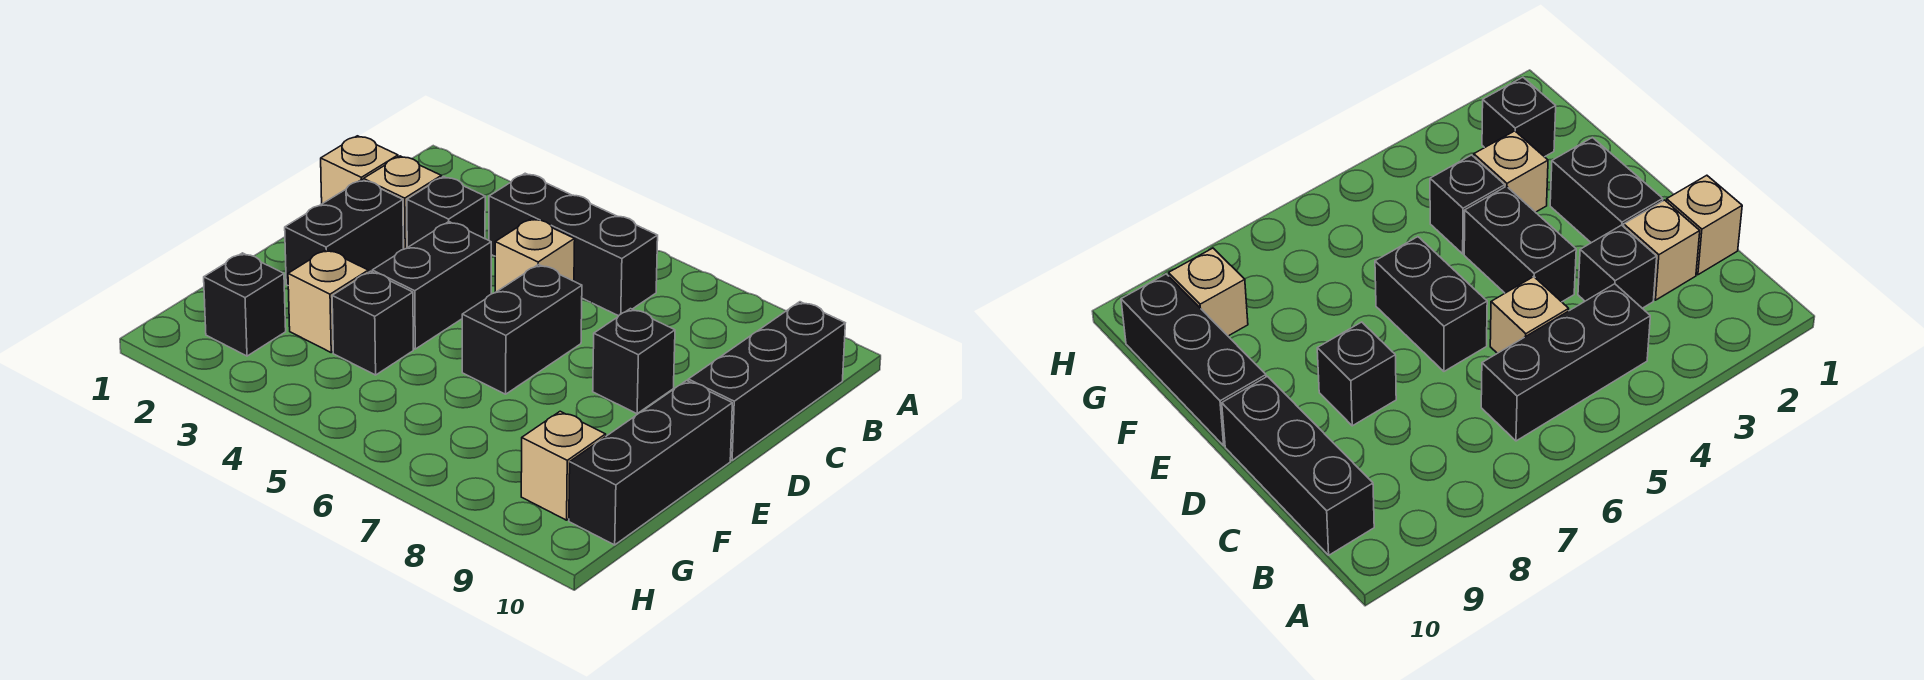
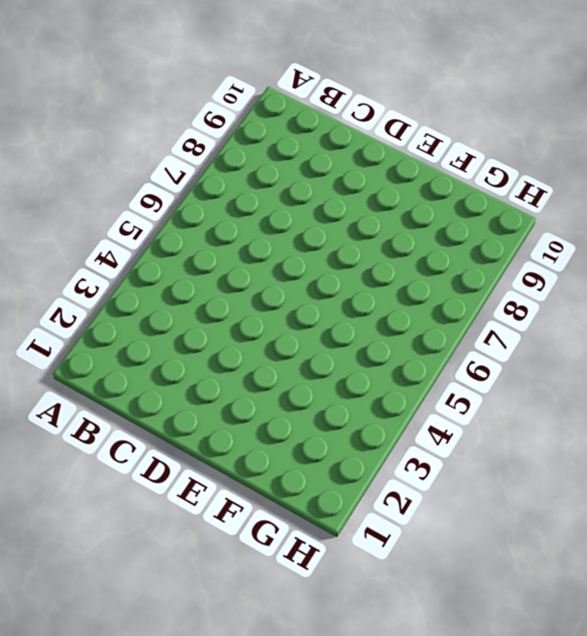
none -> black brick B4:B6 level 1
none -> black brick B10:D10 level 1
none -> tan brick C1 level 1

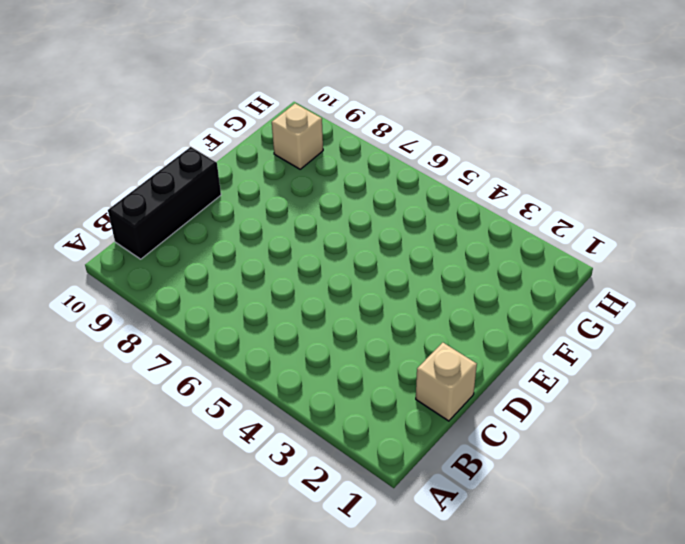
none -> black brick B4:B6 level 1
none -> tan brick C2 level 1
none -> black brick C3 level 1

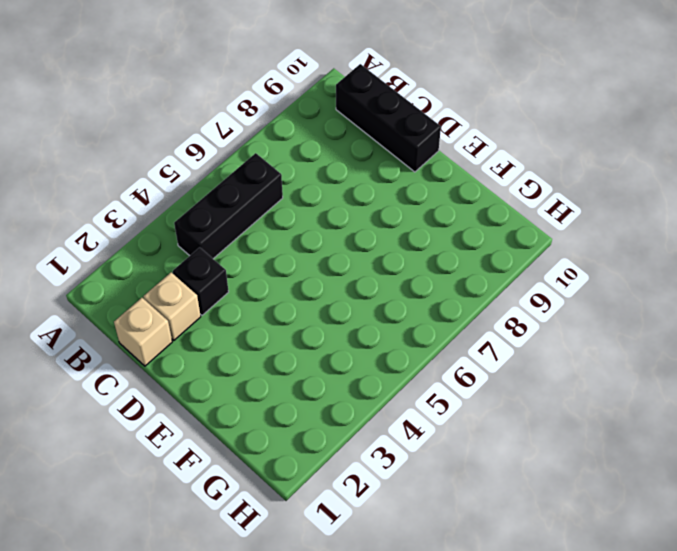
none -> tan brick C5 level 1
none -> black brick D2:E2 level 1
none -> black brick D4:E4 level 1

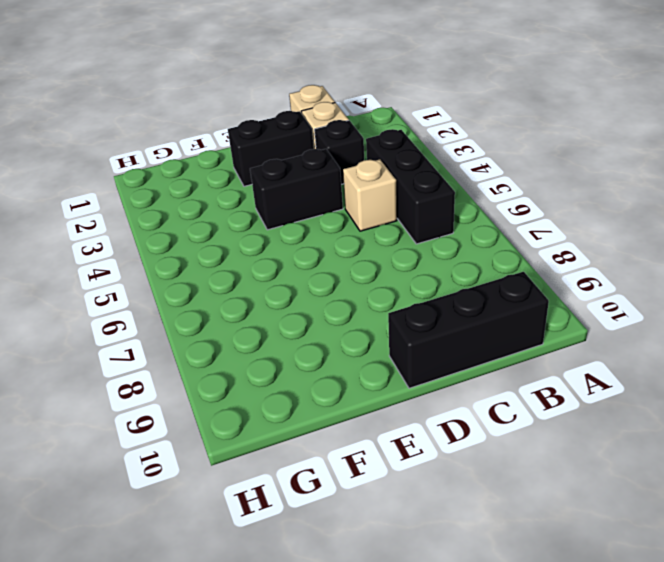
none -> black brick D6:E6 level 1
none -> black brick D8 level 1
none -> black brick E10:G10 level 1

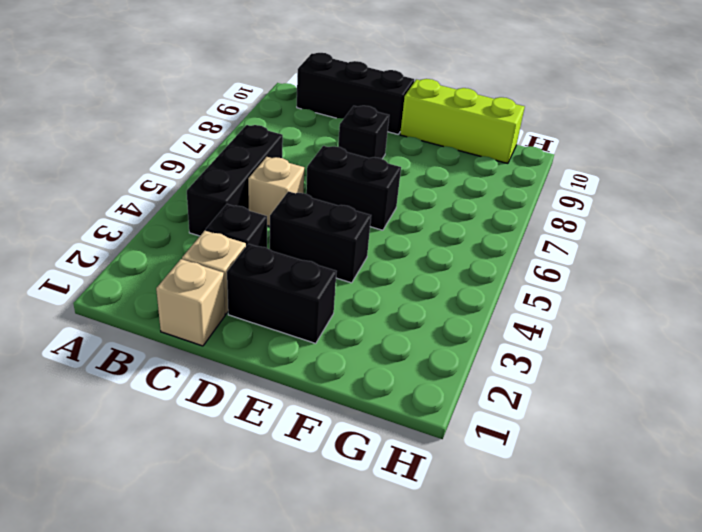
lime brick E10:G10 level 1 -> black brick E10:G10 level 1
none -> tan brick F3 level 1
none -> black brick F4 level 1
none -> black brick G2 level 1

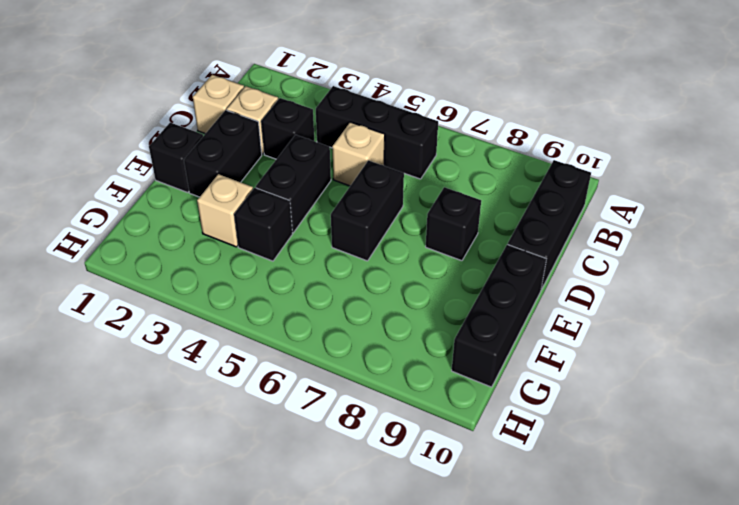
black brick E1 level 1 -> black brick G2 level 1
none -> tan brick G9 level 1

